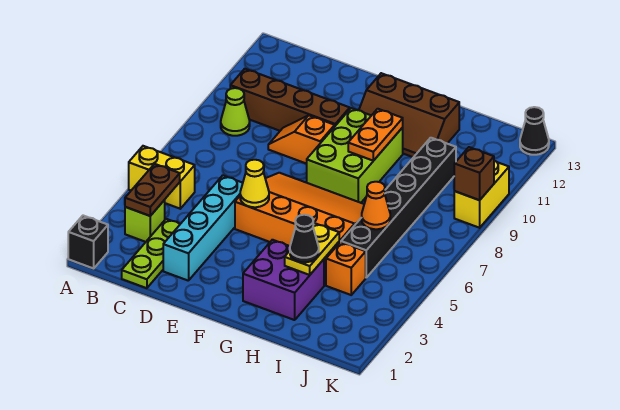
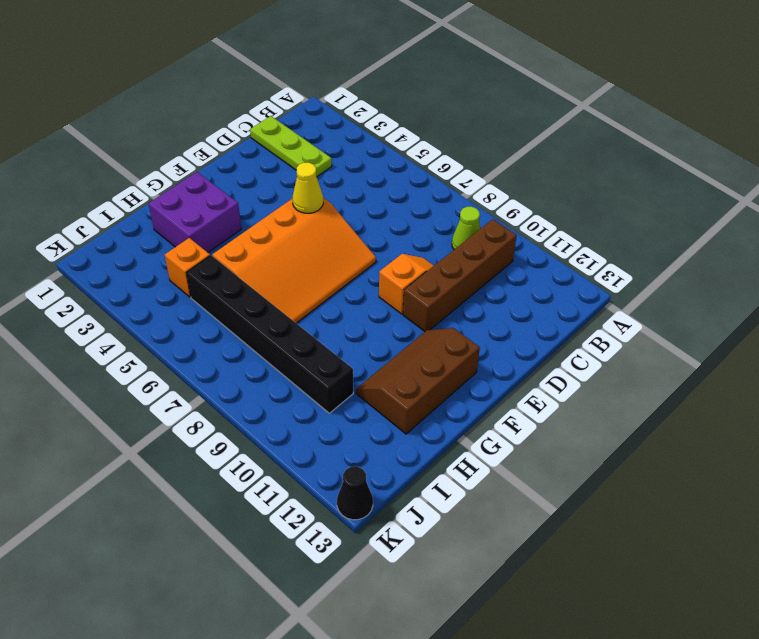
none -> black brick A1 level 1
none -> yellow brick A5:B5 level 1
none -> lime brick B3 level 1

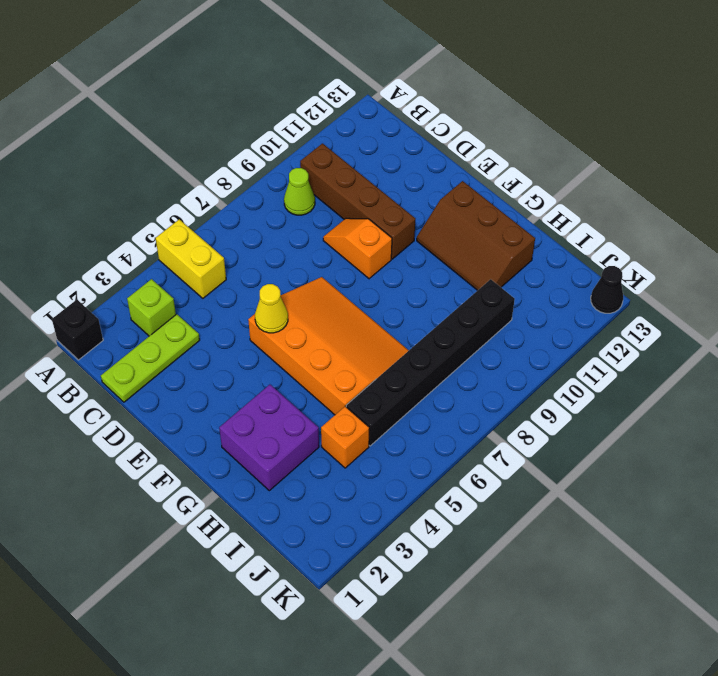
none -> cyan brick D2:D5 level 1
none -> lime brick F8:G10 level 1
none -> yellow brick K9:K10 level 1

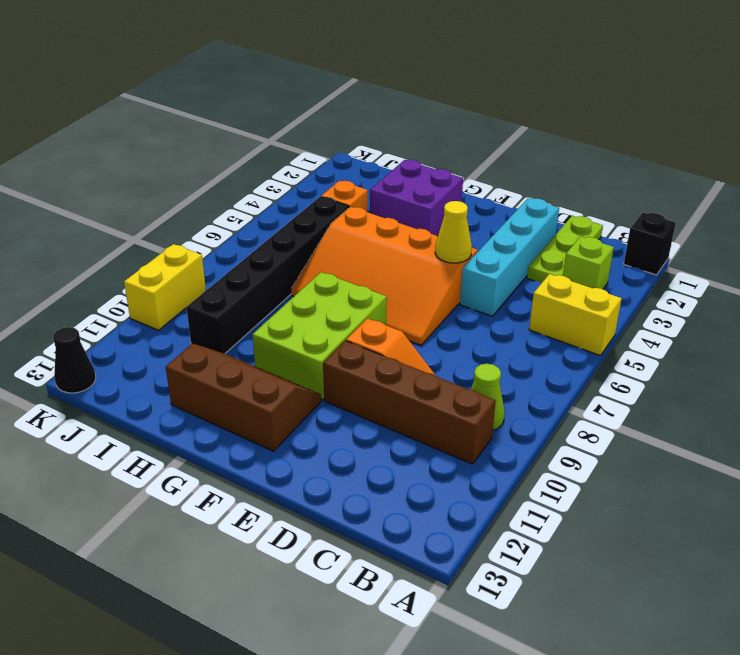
none -> brown plate B3:B4 level 2
none -> orange plate G9:G10 level 2
none -> yellow plate H3:H4 level 2

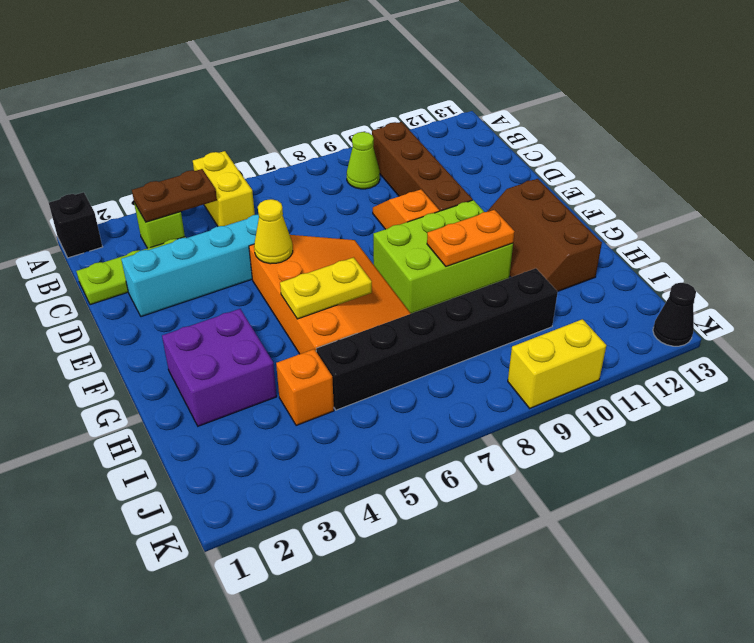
yellow plate G5:G6 level 2 -> yellow plate H3:H4 level 2
none -> orange cone I6 level 2
none -> brown brick K9 level 2
none -> black cone H3 level 3

